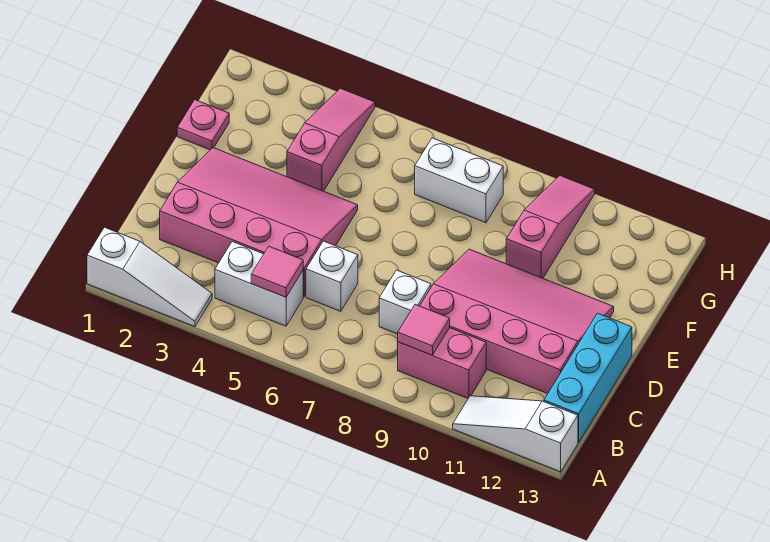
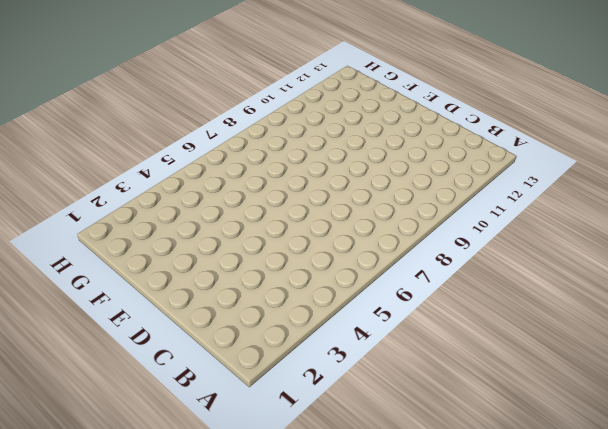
none -> white slope A1:A3 level 1 top 1
none -> white slope A11:A13 level 1 top 13
none -> white brick B4:B5 level 1

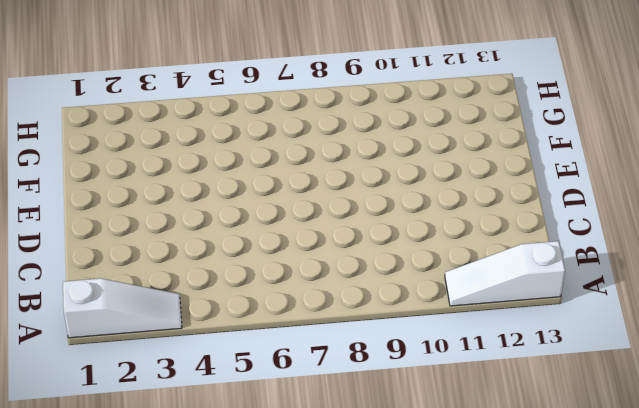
none -> white brick B4:B5 level 1
none -> pink brick B9:B10 level 1
none -> cyan brick B13:D13 level 1

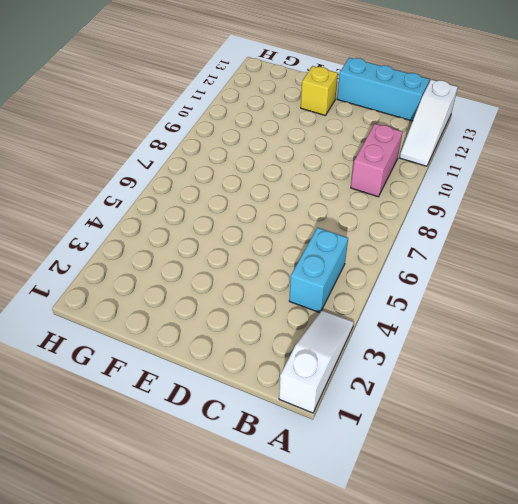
cyan brick B4:B5 level 1 -> white brick B4:B5 level 1
yellow brick E12 level 1 -> pink slope C9:E12 level 1 top C
none -> pink slope C2:E5 level 1 top C
none -> white brick C6 level 1
none -> white brick C8 level 1

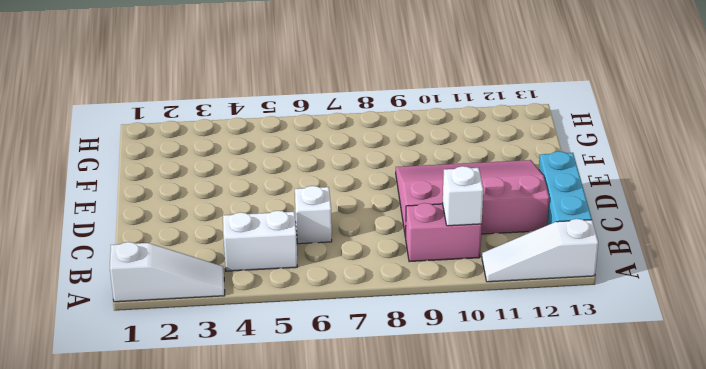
white brick B10 level 2 -> white brick C8 level 1
none -> pink slope C2:E5 level 1 top C
none -> pink plate F1 level 1
none -> pink slope F4:H4 level 1 top F

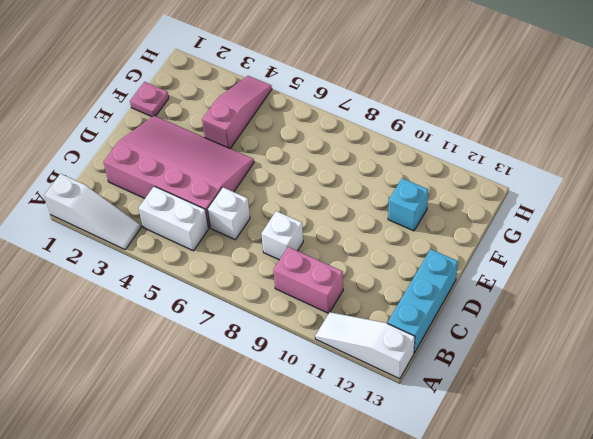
cyan brick F11 level 1 -> none
none -> pink slope C9:E12 level 1 top C
none -> pink slope F10:H10 level 1 top F
none -> white brick G7:G8 level 1

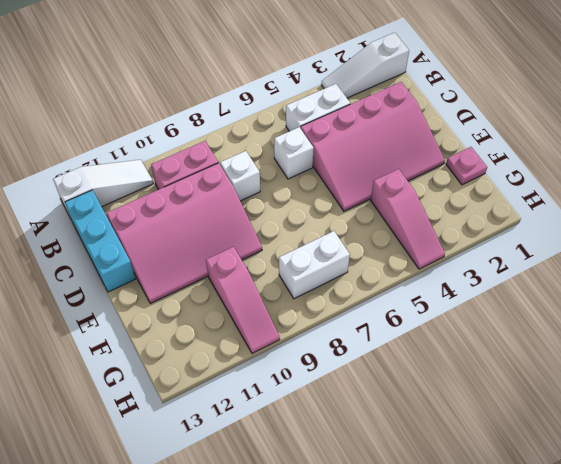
none -> pink tile B5 level 2
none -> pink tile B9 level 2

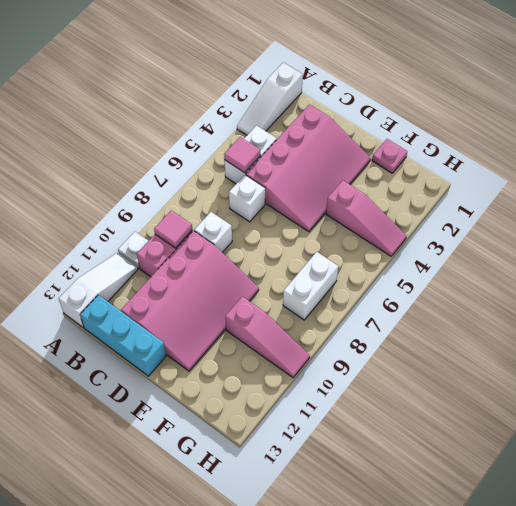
white plate A10 level 1 -> none

